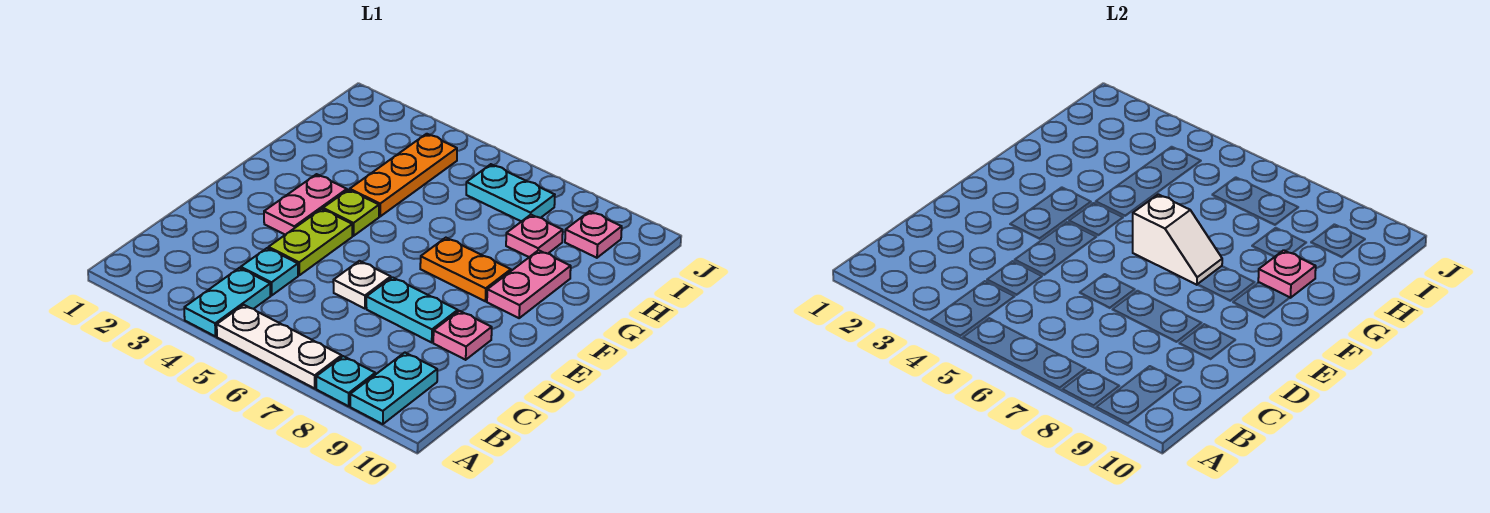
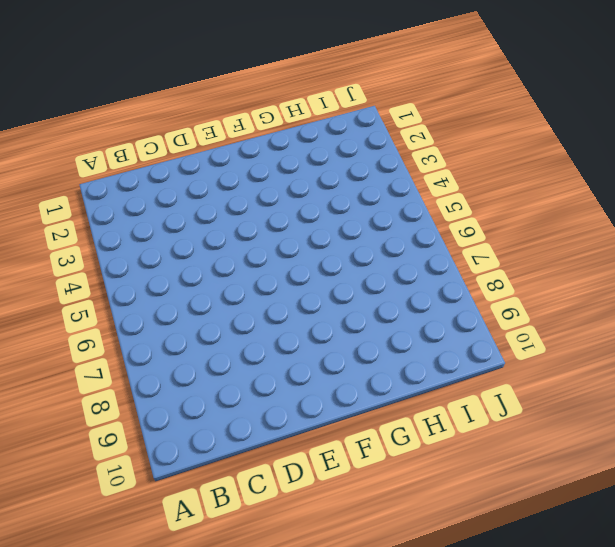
none -> cyan plate A4:B4 level 1
none -> white plate A5:A7 level 1
none -> cyan plate A8 level 1

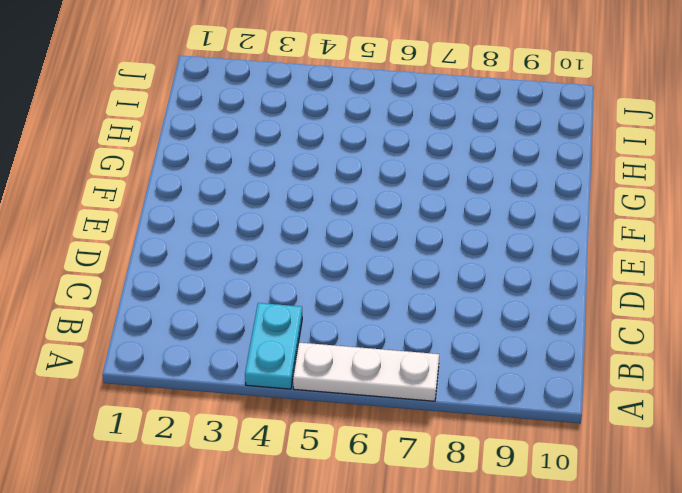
none -> cyan plate A8 level 1
none -> cyan plate A9:B9 level 1
none -> cyan plate C4 level 1

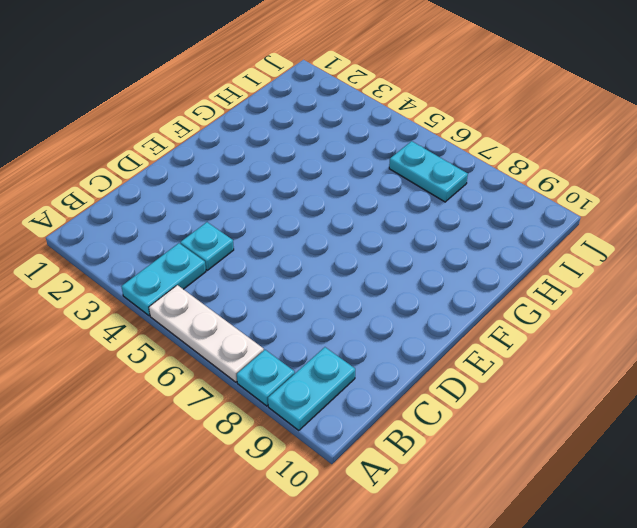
none -> lime plate D4:E4 level 1
none -> white plate D6 level 1
none -> cyan plate D7:D8 level 1

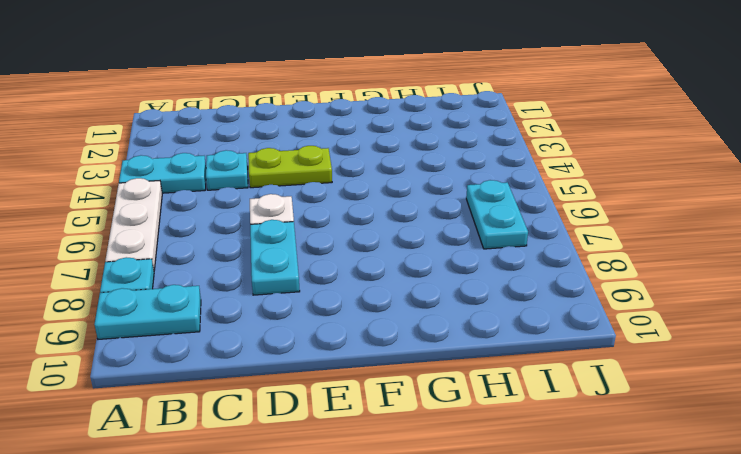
none -> pink plate D9 level 1
none -> pink plate E3:F3 level 1
none -> lime plate F4 level 1

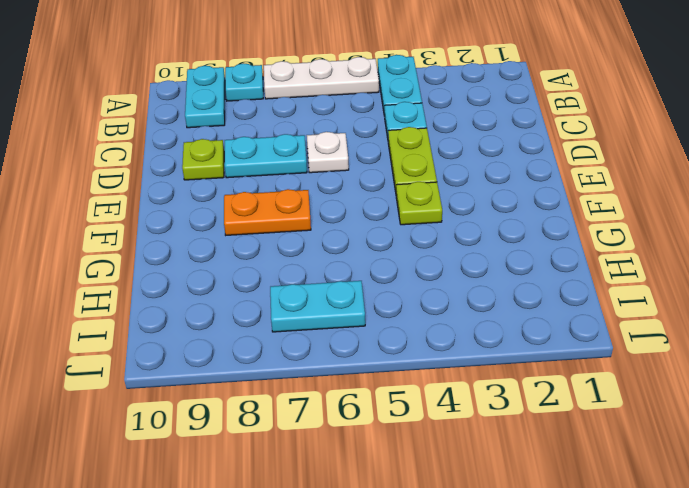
lime plate D9 level 1 -> pink plate D9 level 1
none -> pink plate E3:F3 level 1
none -> pink plate F9:G9 level 1
none -> orange plate G4:I4 level 1

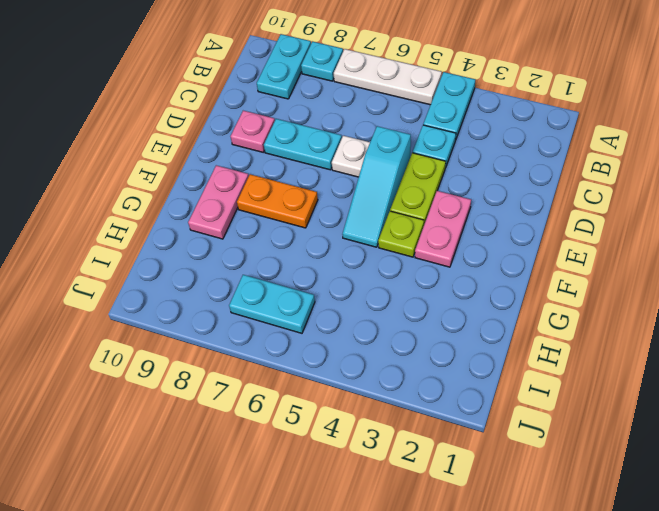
cyan slope D5:F5 level 1 top D -> none
none -> orange plate G4:I4 level 1
none -> pink plate H8 level 1
none -> pink plate I9 level 1

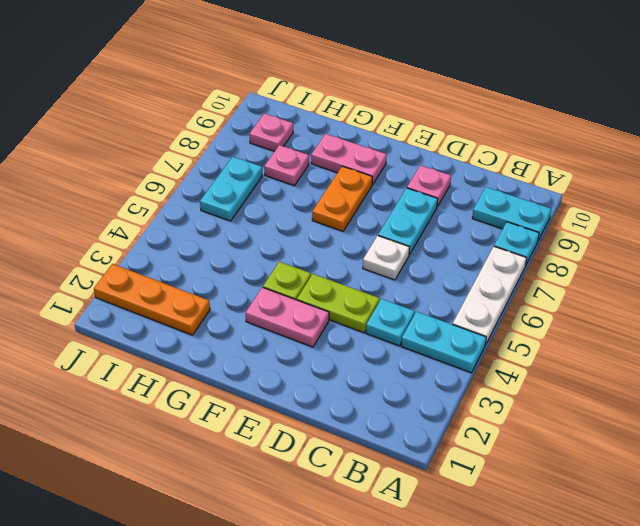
orange plate H2:J2 level 1 -> orange plate G4:I4 level 1
none -> white slope F6:F7 level 2 top 6
none -> pink plate G9 level 2

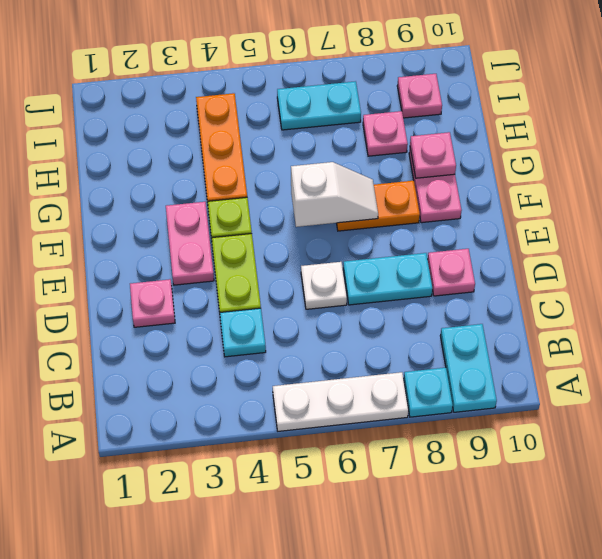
pink plate D2 level 1 -> none
none -> cyan plate A4:B4 level 1

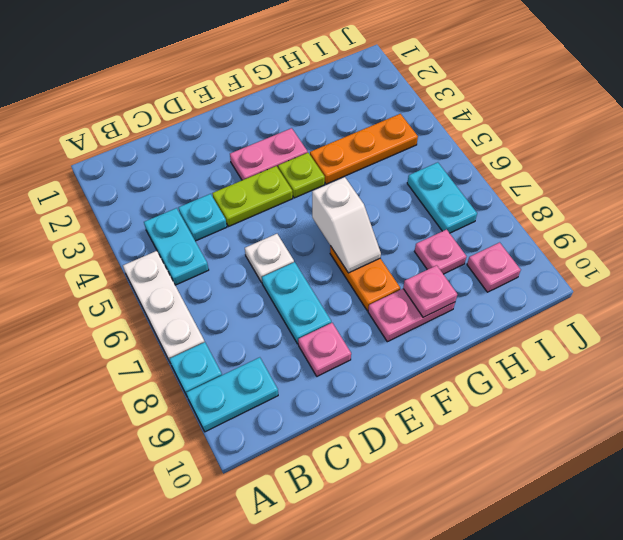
cyan plate B4:B5 level 1 -> cyan plate A4:B4 level 1

